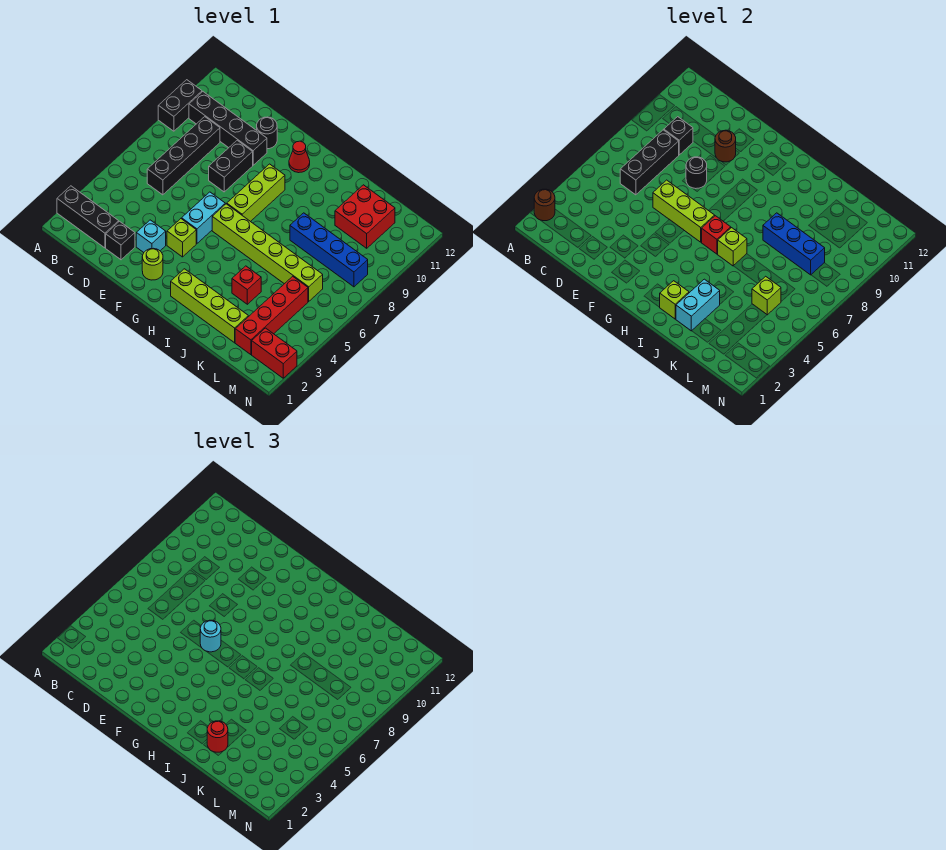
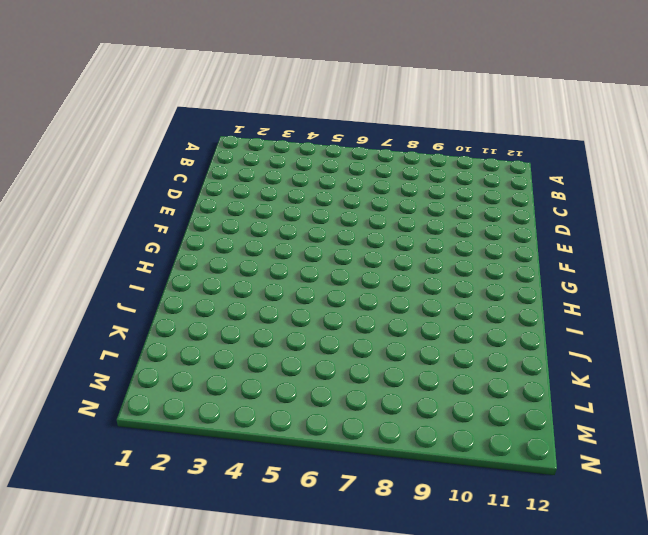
none -> black brick A2:C2 level 1
none -> black brick A9:A10 level 1
none -> black brick B10:E10 level 1
none -> black brick C6:C9 level 1

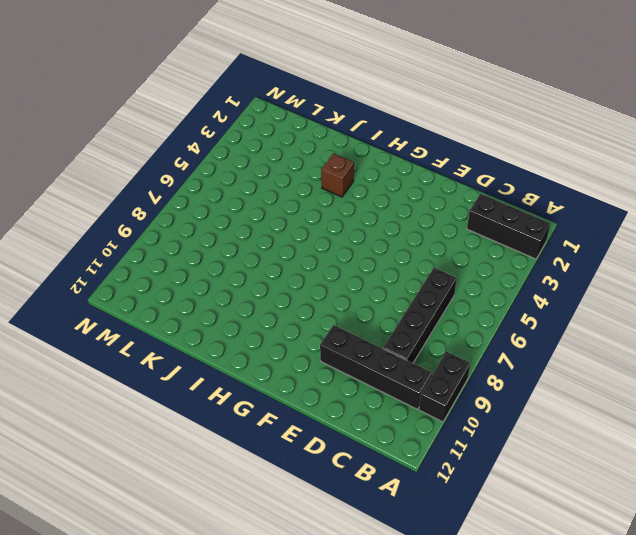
brown brick I3 level 1 -> none
none -> black brick D2 level 1
none -> cyan brick E3 level 1
none -> black brick E8:E9 level 1
none -> black round brick E11 level 1

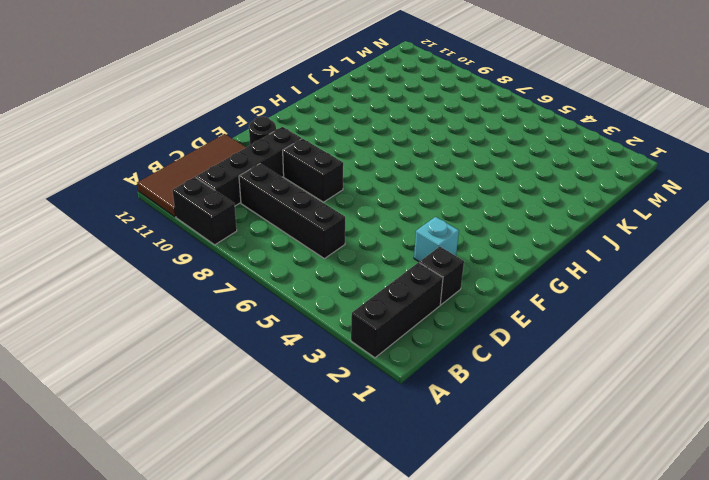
brown tile A11:D12 level 1 -> none
none -> lime round brick F2 level 1
none -> lime brick F4 level 1
none -> cyan brick F5:F6 level 1
none -> lime brick G6:L6 level 1

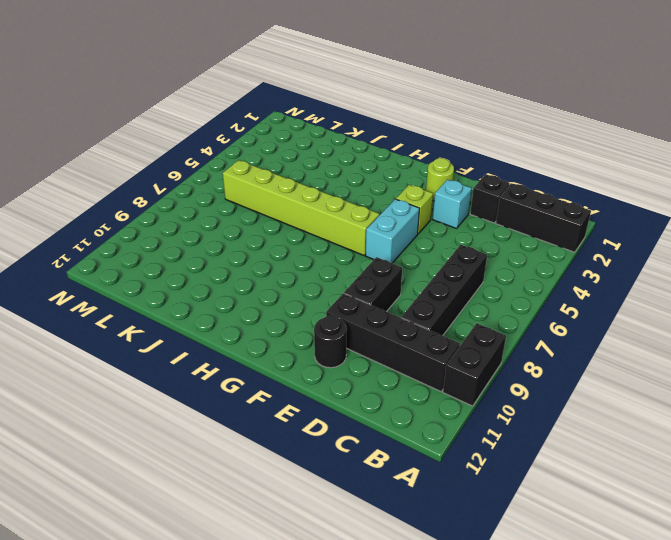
none -> lime brick G7:G9 level 1
none -> red cone G11 level 1
none -> lime brick H2:K2 level 1
none -> red brick J4 level 1

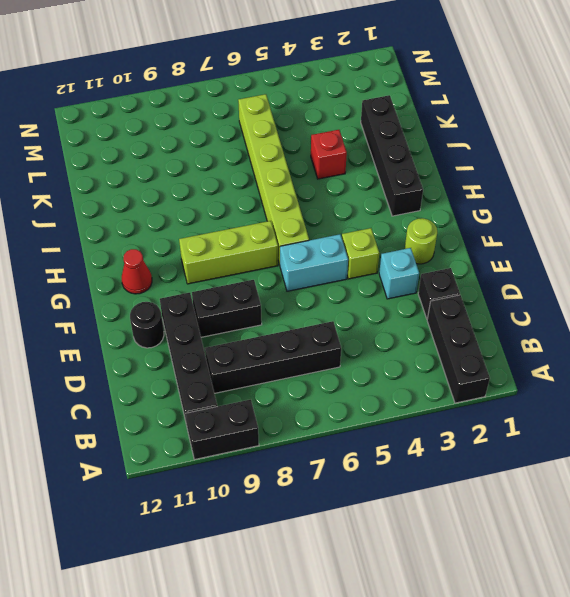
black brick H2:K2 level 1 -> lime brick H2:K2 level 1
none -> blue brick J8:M8 level 1
none -> red brick K10:L11 level 1
none -> red brick L2:L5 level 1
none -> red brick M2:N2 level 1

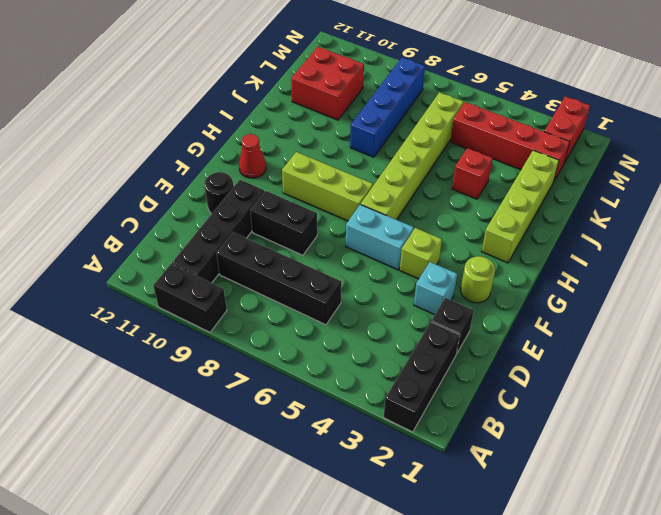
none -> brown round brick A2 level 2
none -> black brick C6:C8 level 2
none -> black brick C9 level 2
none -> lime brick E6:G6 level 2

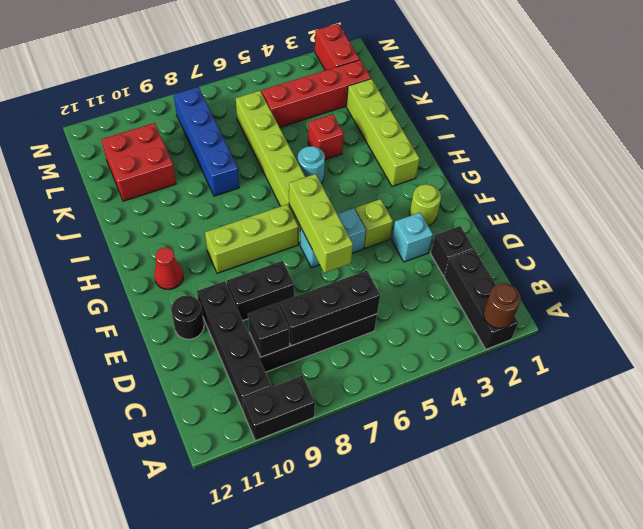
cyan round brick I5 level 1 -> cyan round brick F6 level 3
none -> black round brick E8 level 2
none -> brown round brick E10 level 2
none -> red brick H6 level 2
none -> lime brick I2 level 2

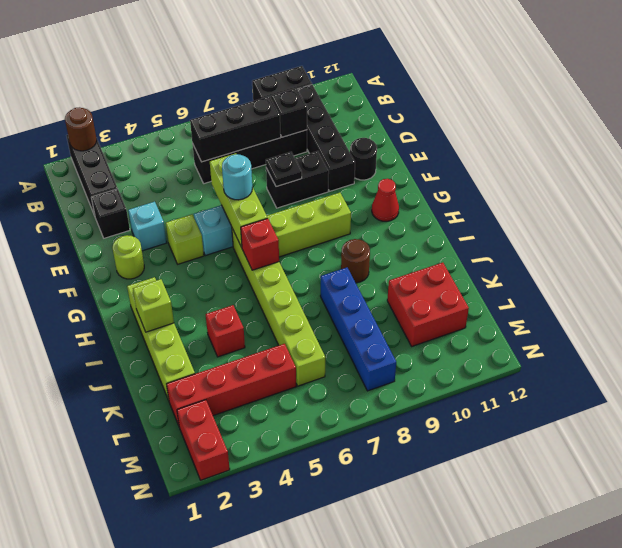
black plate E8 level 2 -> black round brick E8 level 2
brown round brick I9 level 1 -> brown round brick E10 level 2
none -> lime brick I6 level 2
none -> cyan brick J2:J3 level 2
none -> blue brick J8:L8 level 2
none -> lime brick L5 level 2

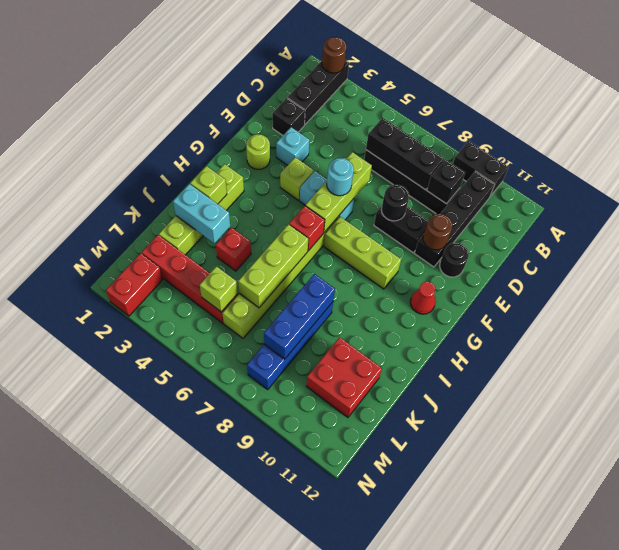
lime brick I6:K6 level 2 -> lime brick I6 level 2
none -> red round brick J2 level 3

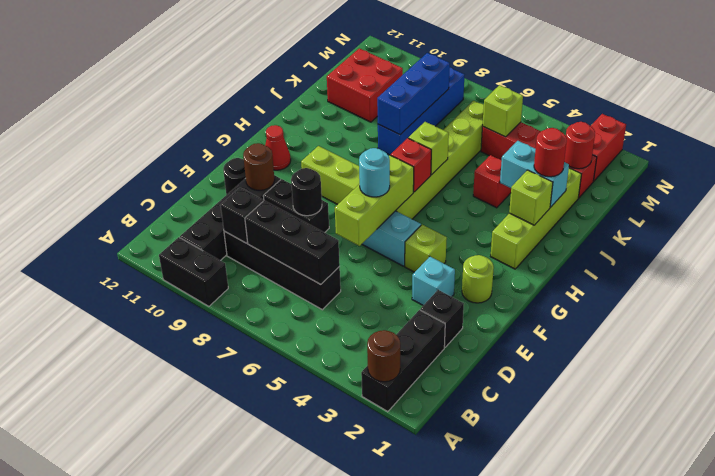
red round brick L2 level 2 -> none

